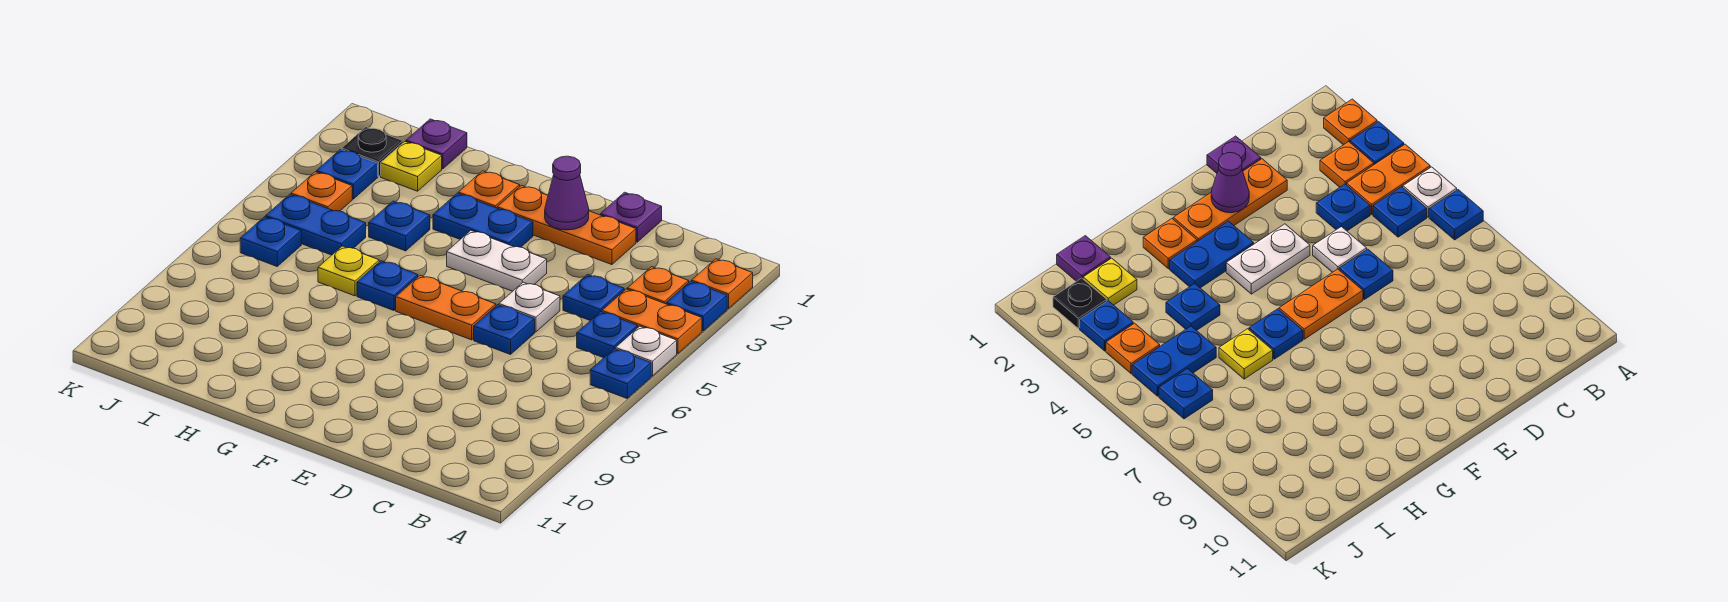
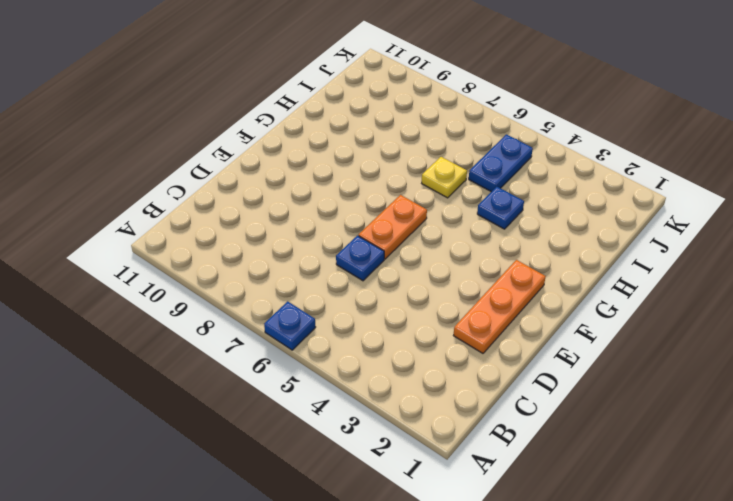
none -> orange plate A2 level 1
none -> blue plate A3 level 1
none -> orange plate A4:B4 level 1

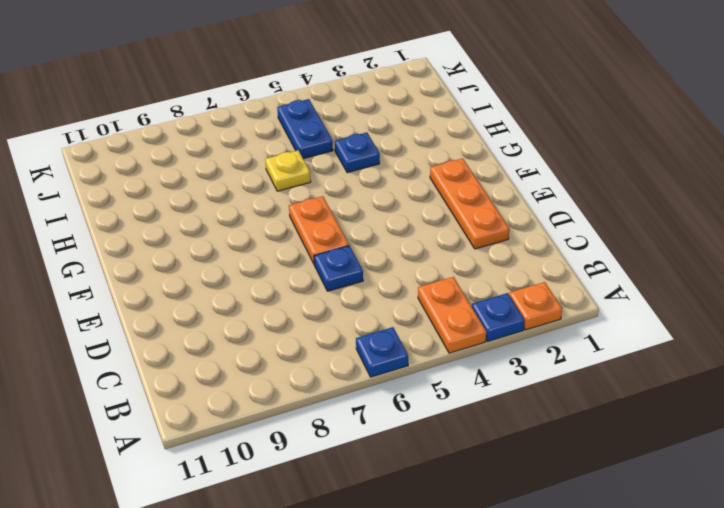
none -> white plate A5 level 1
none -> orange plate B3 level 1
none -> blue plate B5 level 1

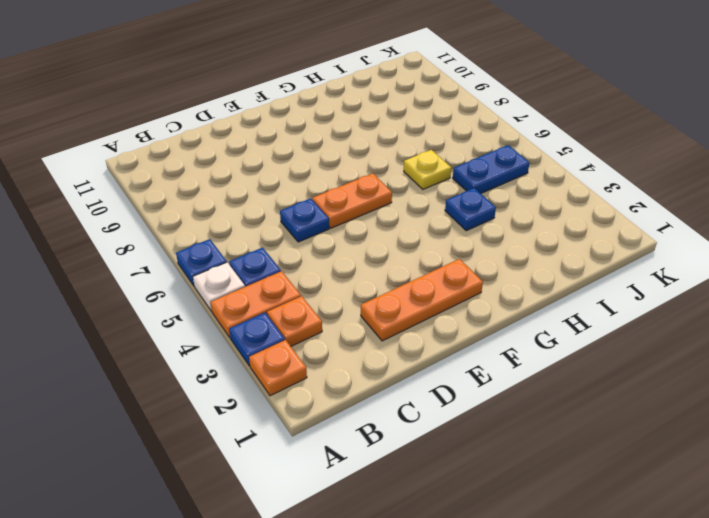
none -> blue plate C4 level 1
none -> purple plate D1 level 1
none -> white plate D5 level 1

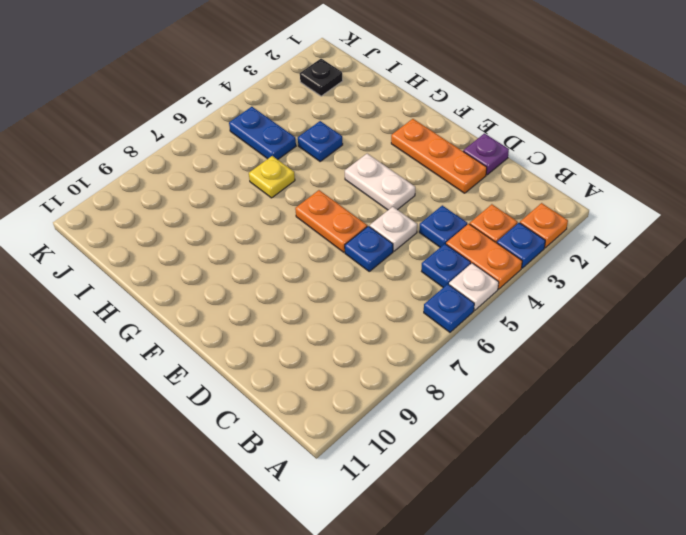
none -> blue plate F3:G3 level 1
none -> orange plate G2 level 1
none -> blue plate G6 level 1

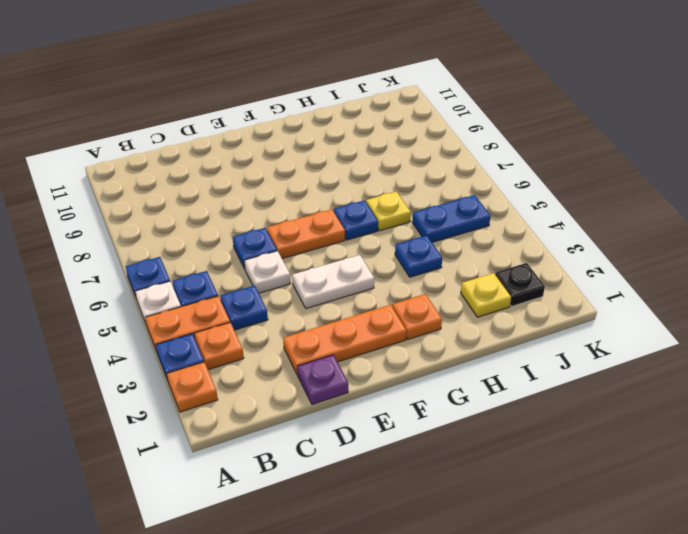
none -> blue plate F3:G3 level 1
none -> purple plate I1 level 1
none -> blue plate J3 level 1

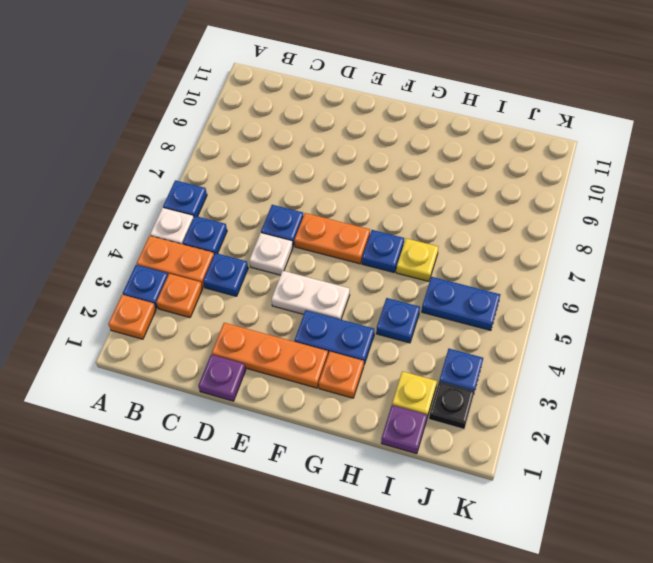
none -> orange plate J4 level 1
none -> blue plate J6 level 1
none -> purple cone E2 level 2

